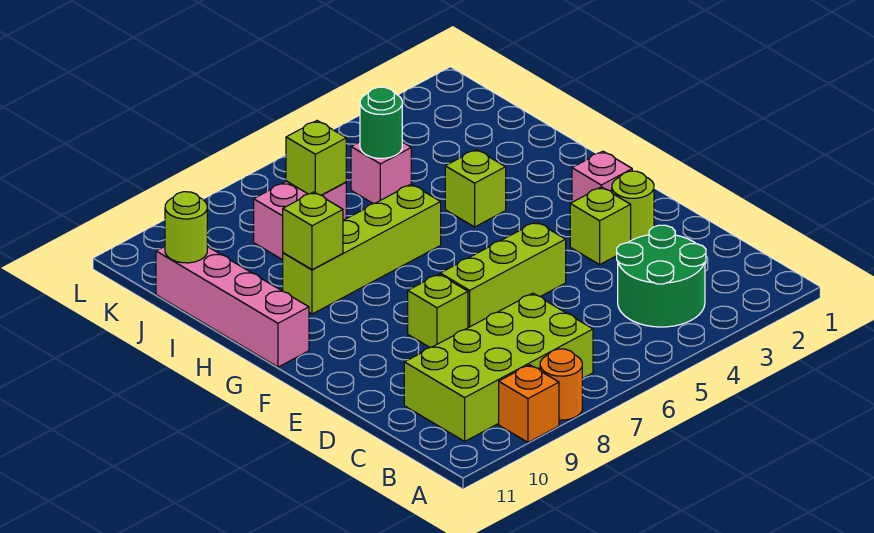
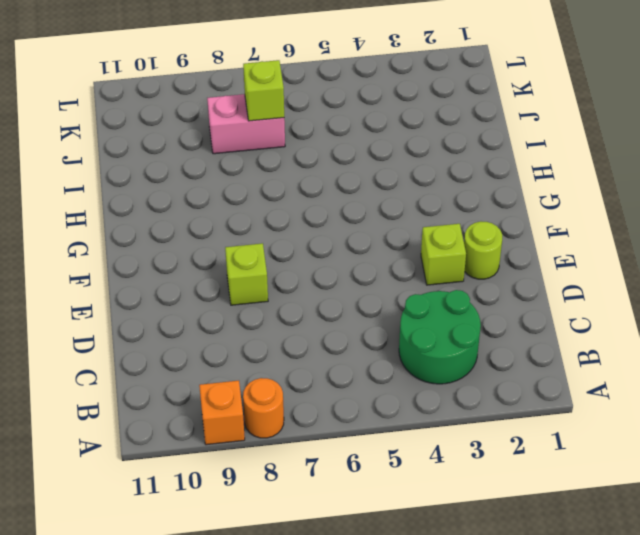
none -> lime brick B7:C10 level 1
none -> lime brick E5:E7 level 1
none -> pink brick F2 level 1

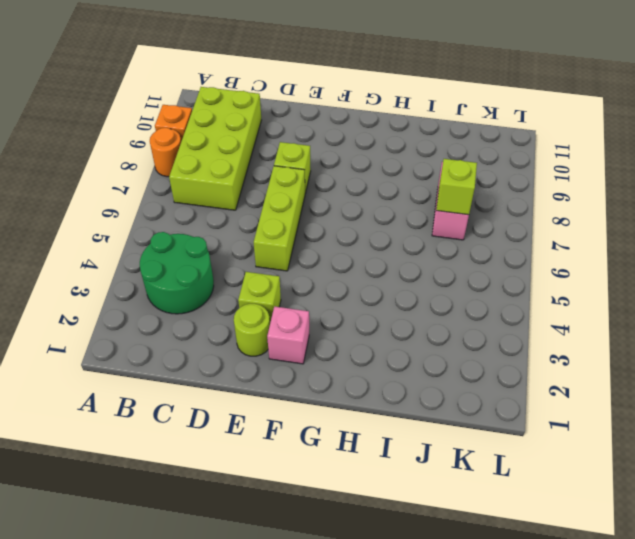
none -> pink brick G11:J11 level 1
none -> lime brick H4 level 1
none -> lime brick H6:H9 level 1

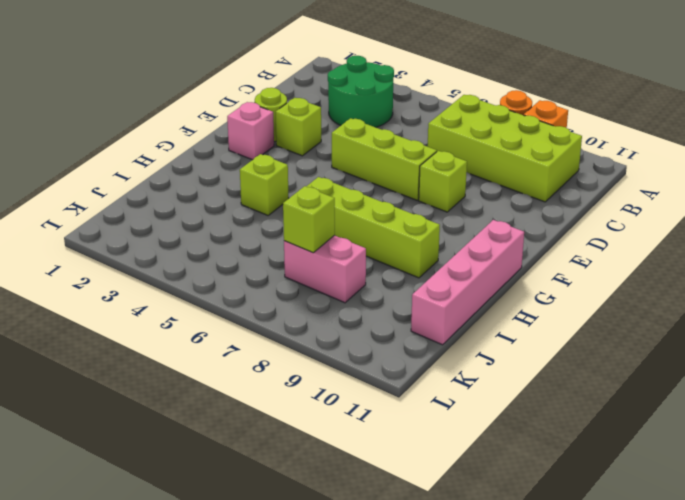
none -> pink brick J5 level 1
none -> lime brick H9 level 2
none -> green round brick J5 level 2

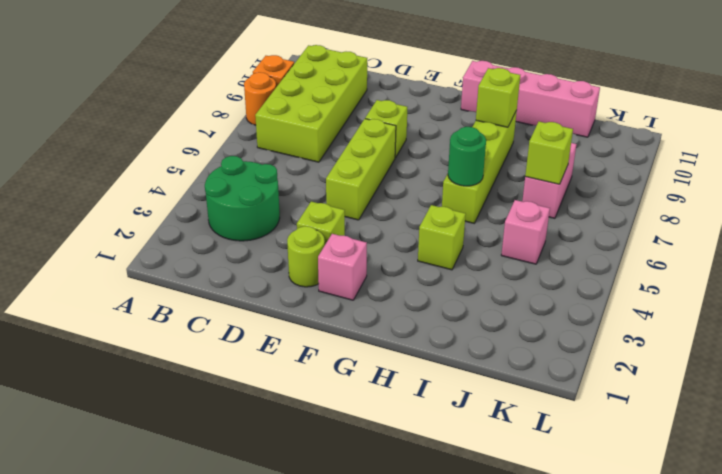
green round brick H6 level 2 -> green round brick J5 level 2
none -> lime round brick J11 level 2

